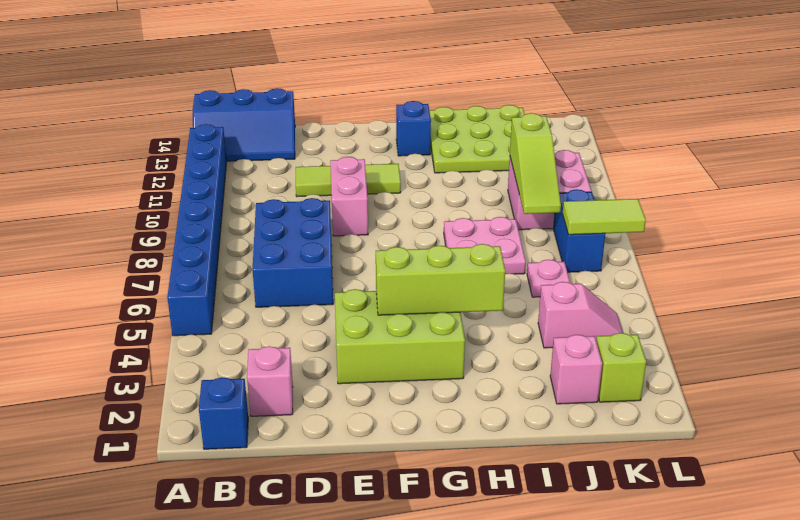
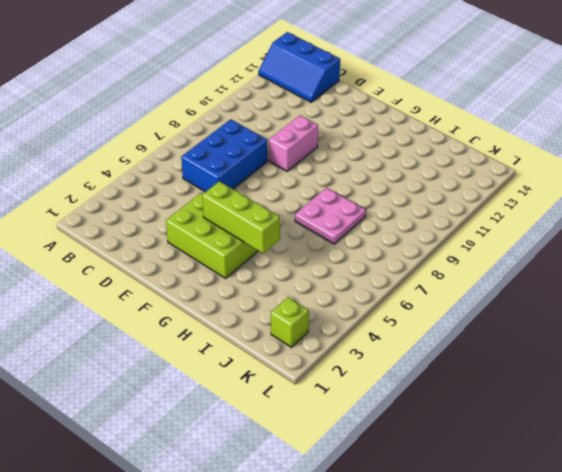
none -> blue brick A5:A12 level 1
none -> blue brick B1 level 1
none -> pink brick C2 level 1

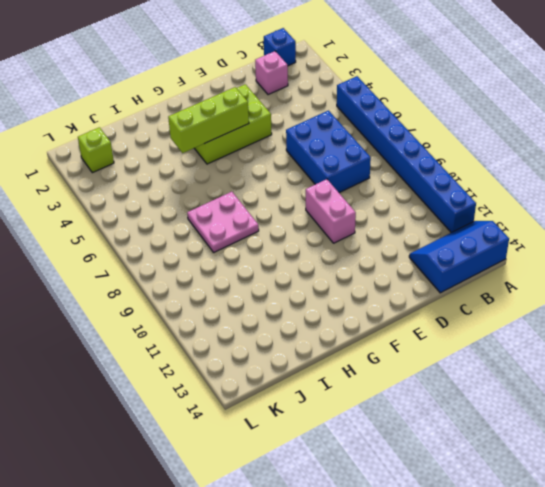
none -> lime tile D11:F11 level 1
none -> blue brick G13 level 1
none -> lime plate H12:J14 level 1

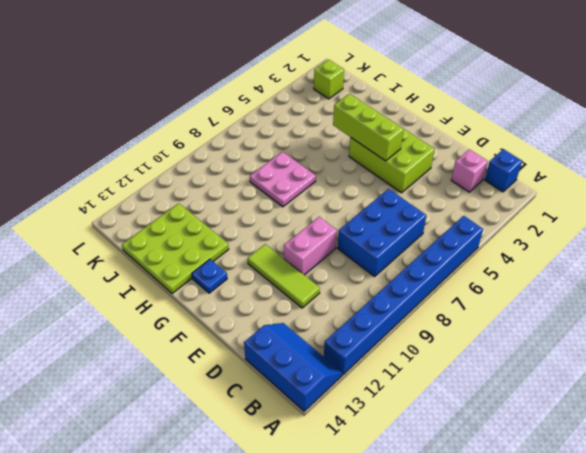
blue plate G13 level 1 -> blue brick G13 level 1
none -> pink brick J2 level 1
none -> pink slope J4:K4 level 1 top J
none -> pink plate J6 level 1

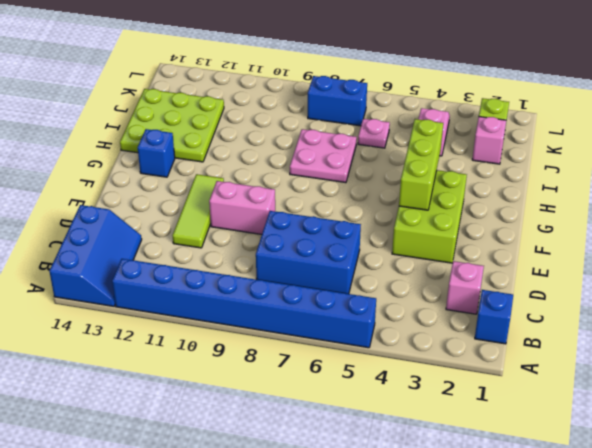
none -> pink brick J9:K10 level 1
none -> lime slope J8:J10 level 2 top 10
none -> lime tile K7:L7 level 2

